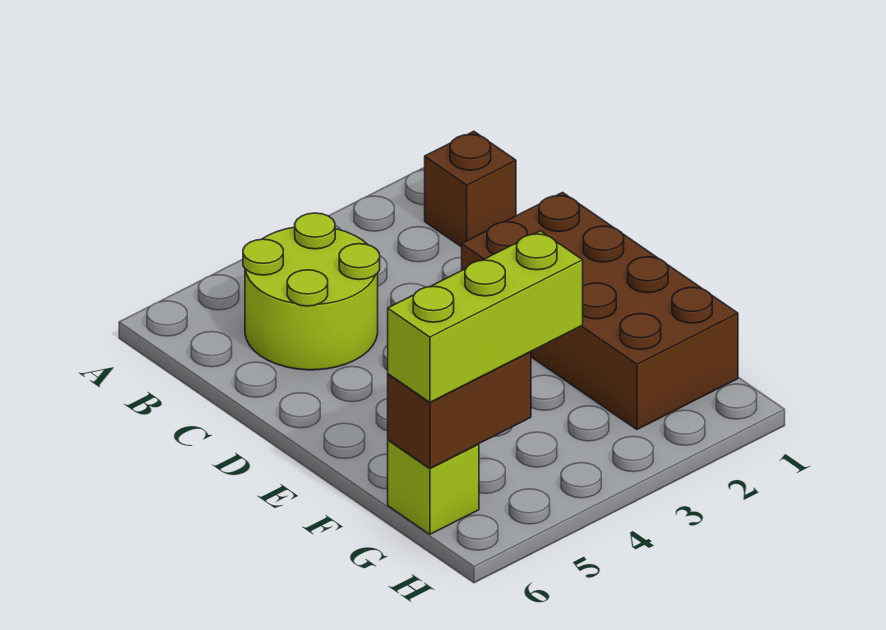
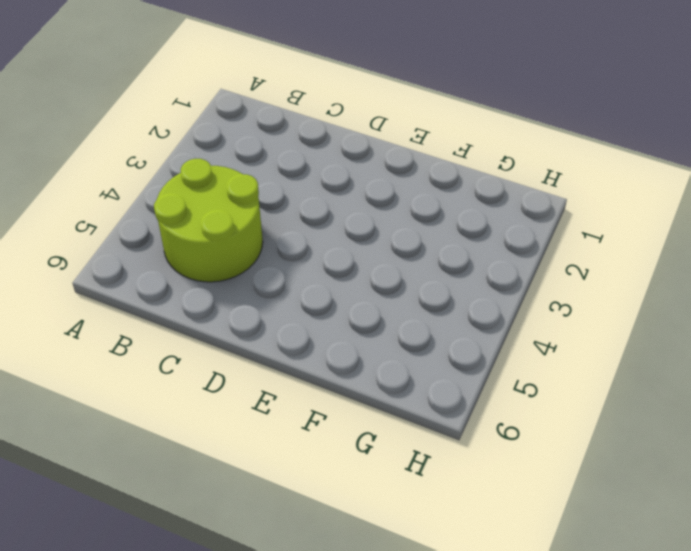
none -> brown brick B1 level 1
none -> brown brick D1:G2 level 1

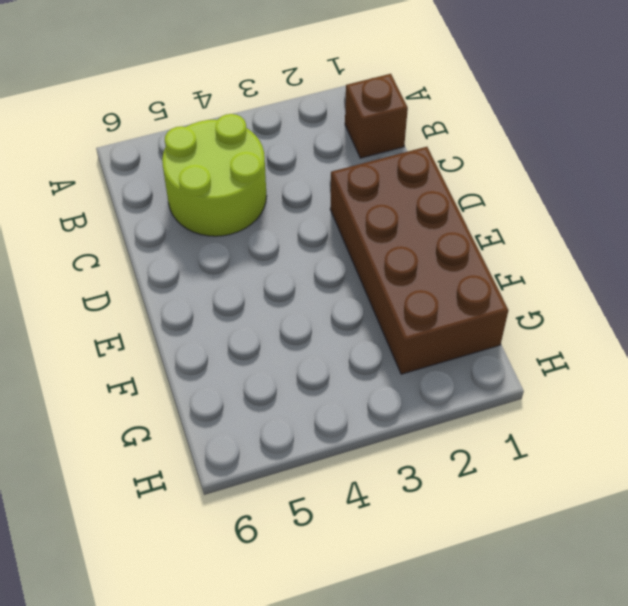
none -> lime brick G6 level 1
none -> brown brick G5:G6 level 2

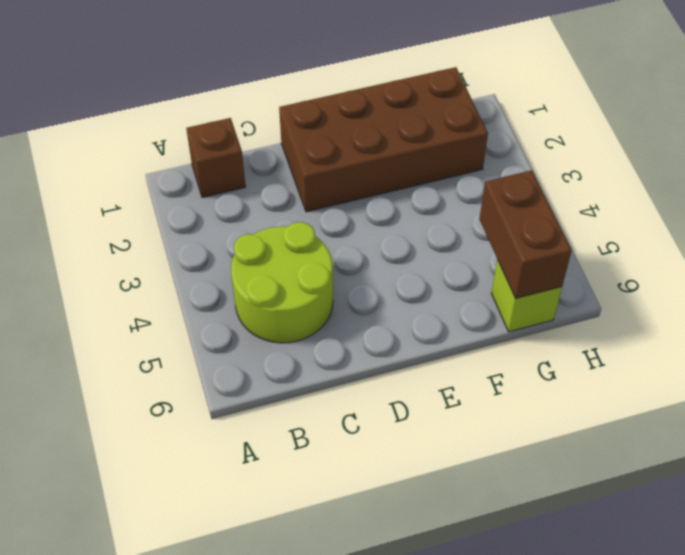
none -> lime brick G4:G6 level 3

